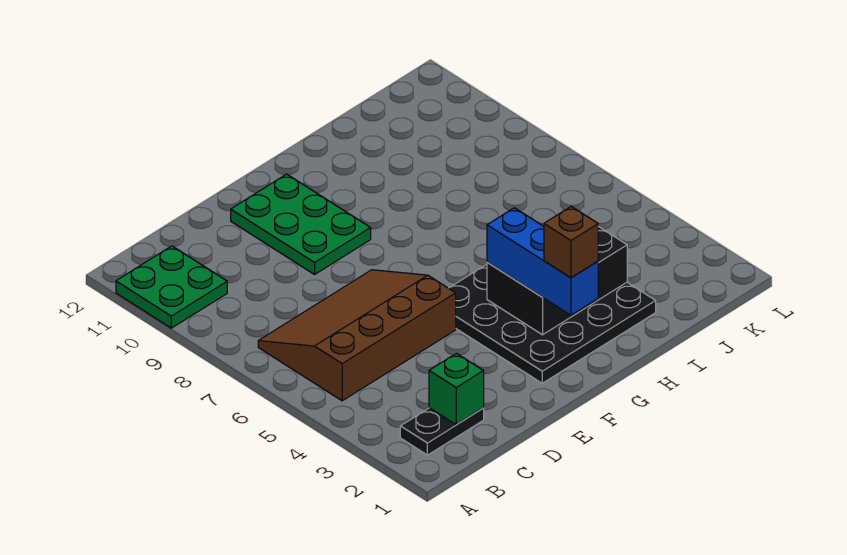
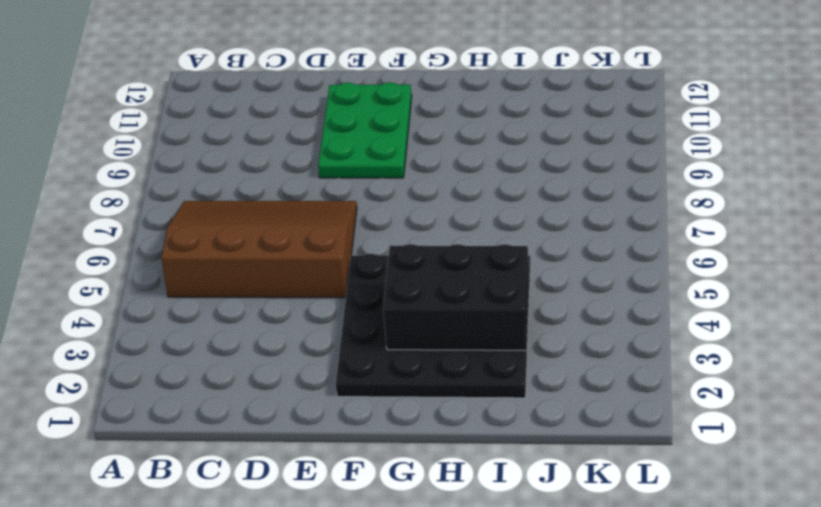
none -> green plate A10:B11 level 1
none -> black plate B2:C2 level 1

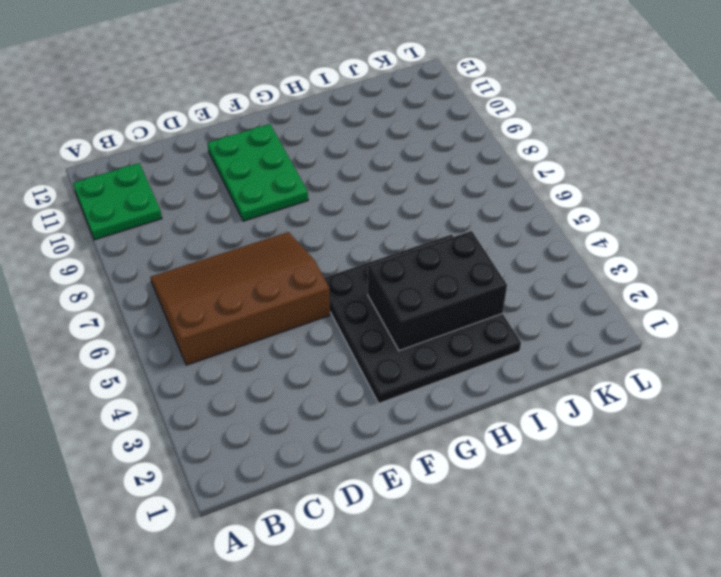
none -> black plate B2:C2 level 1
none -> green brick C2 level 2

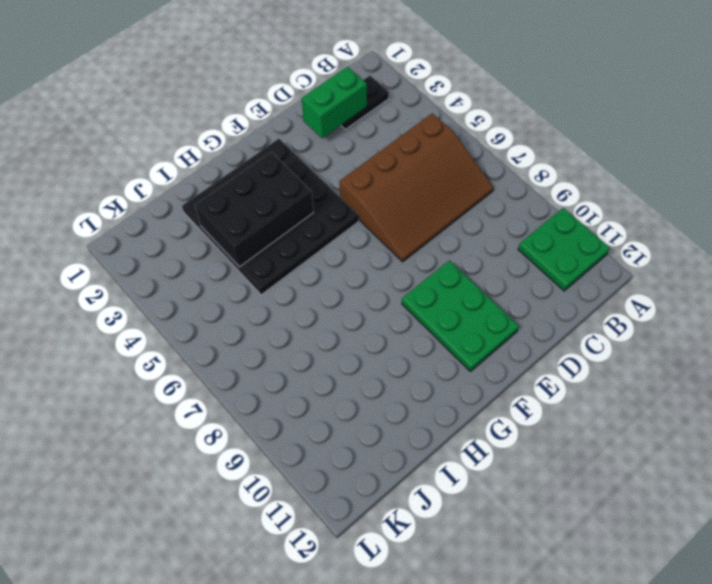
green brick C2:D2 level 2 -> green brick C2 level 2
none -> blue brick G2:G4 level 3
none -> brown brick G2 level 4

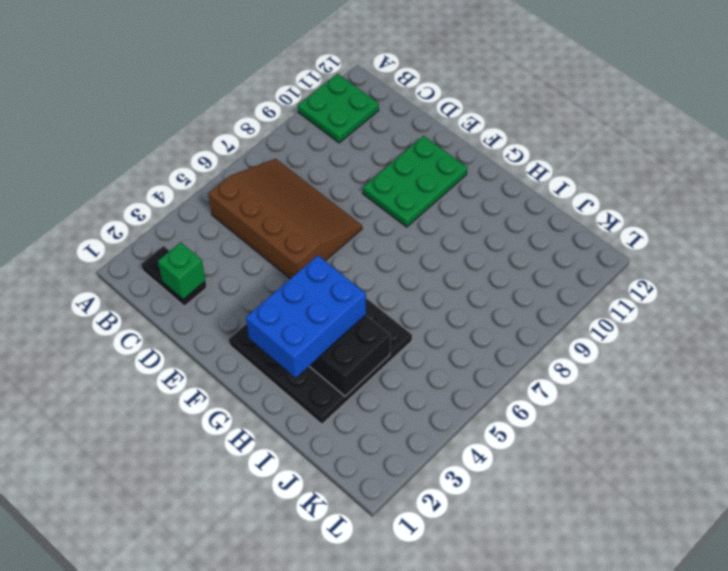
blue brick G2:H4 level 3 -> blue brick G2:G4 level 3
none -> brown brick G2 level 4

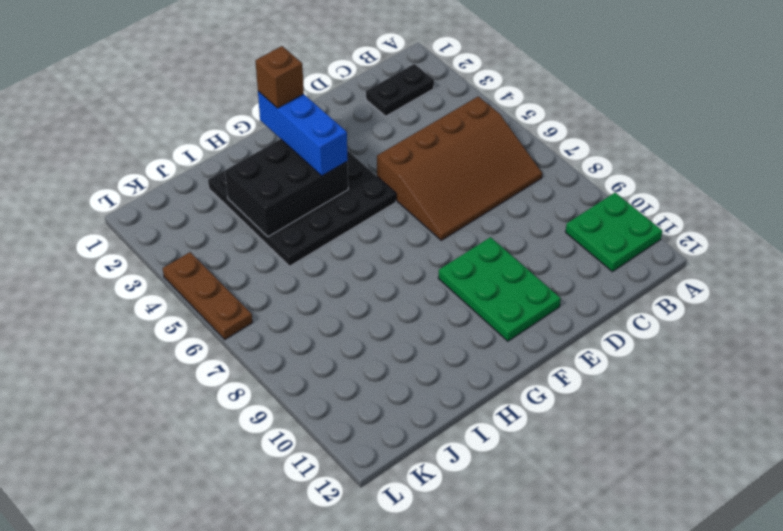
brown plate L4:L6 level 1 -> none
none -> green brick C2 level 2

